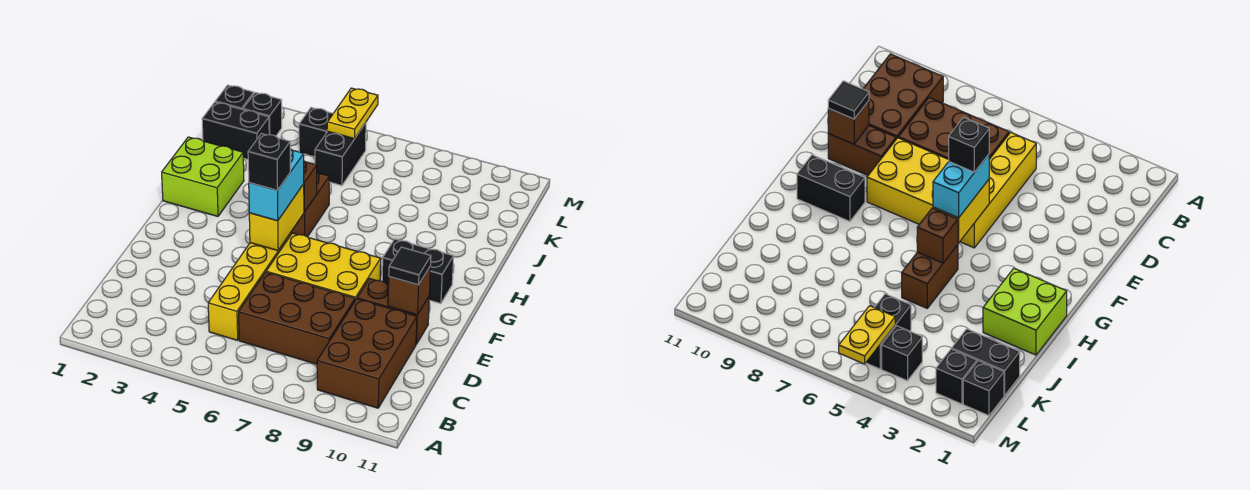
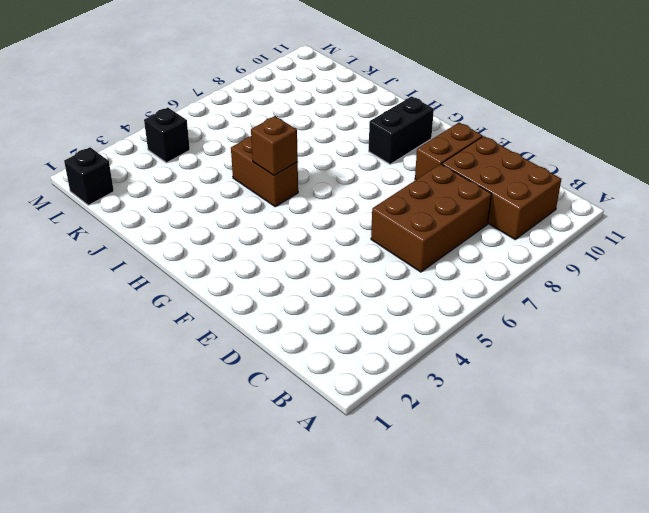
none -> yellow brick C5:F5 level 1
none -> yellow brick E6:F8 level 1
none -> lime brick H1:I2 level 1

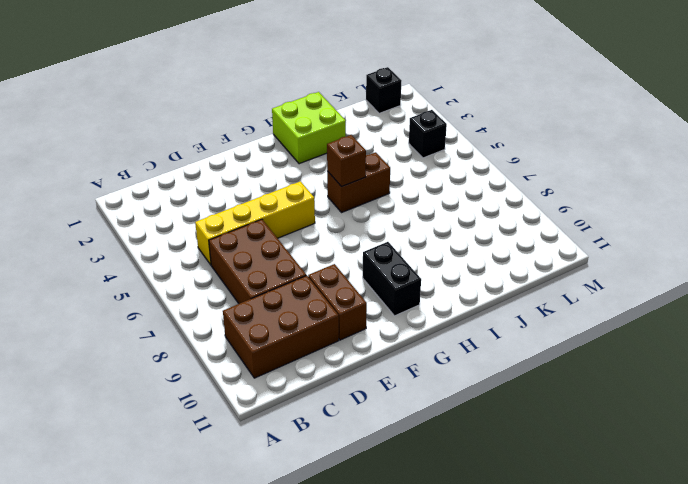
none -> yellow brick E6:F8 level 1
none -> black brick K1:K2 level 1
none -> black brick K5:L5 level 1

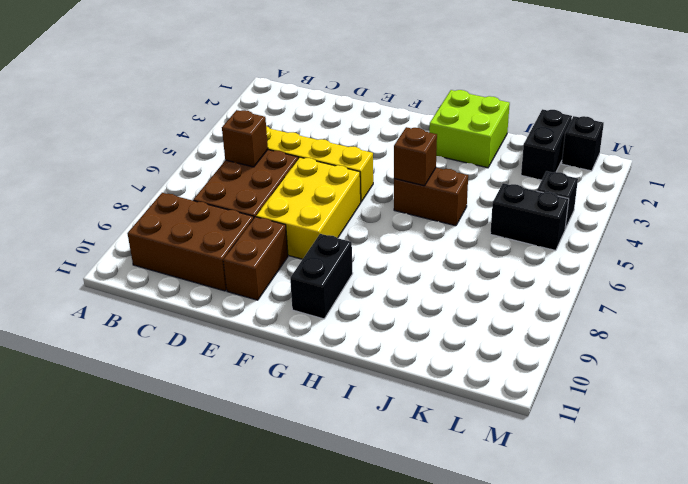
brown brick C6 level 2 -> brown brick E10 level 2
none -> black brick L2 level 1
none -> yellow brick F5:G5 level 2
none -> yellow plate L5:M5 level 2

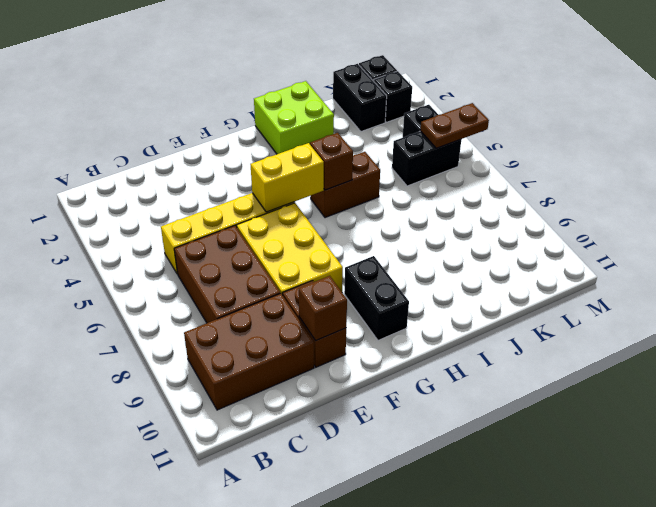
brown plate L5:M5 level 2 -> yellow plate L5:M5 level 2
none -> black tile E10 level 3
none -> cyan brick F5:G5 level 3
none -> black brick F5 level 4

